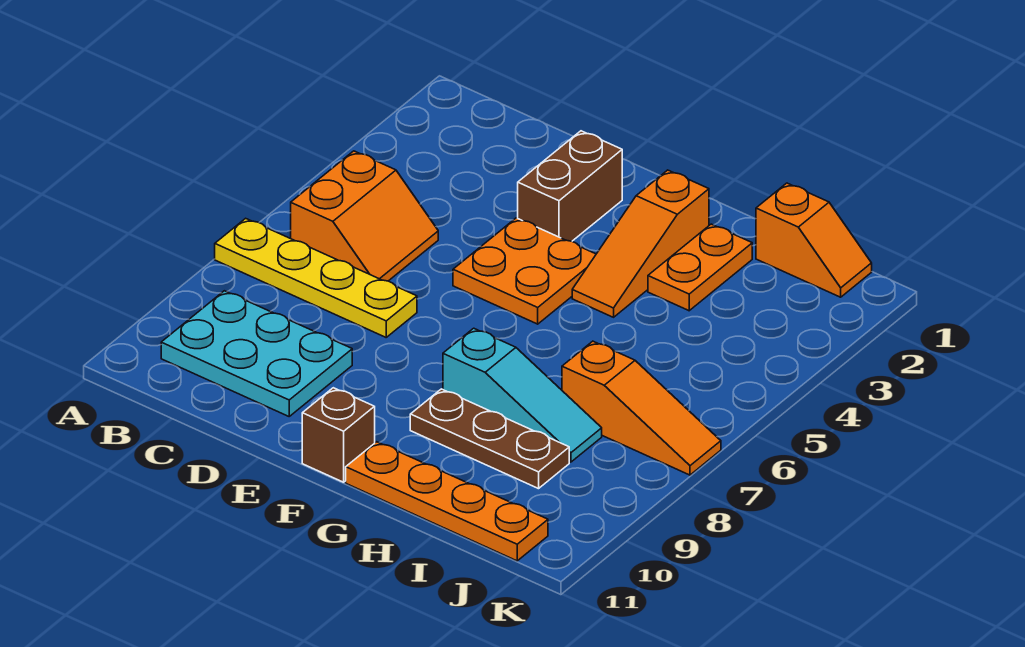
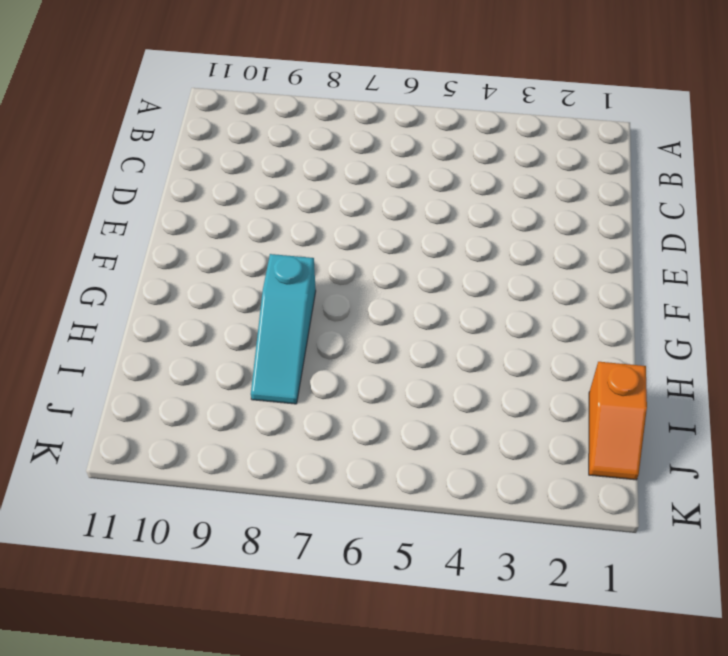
none -> yellow plate A7:D7 level 1
none -> orange slope B5:C6 level 1 top B
none -> cyan plate B9:D10 level 1

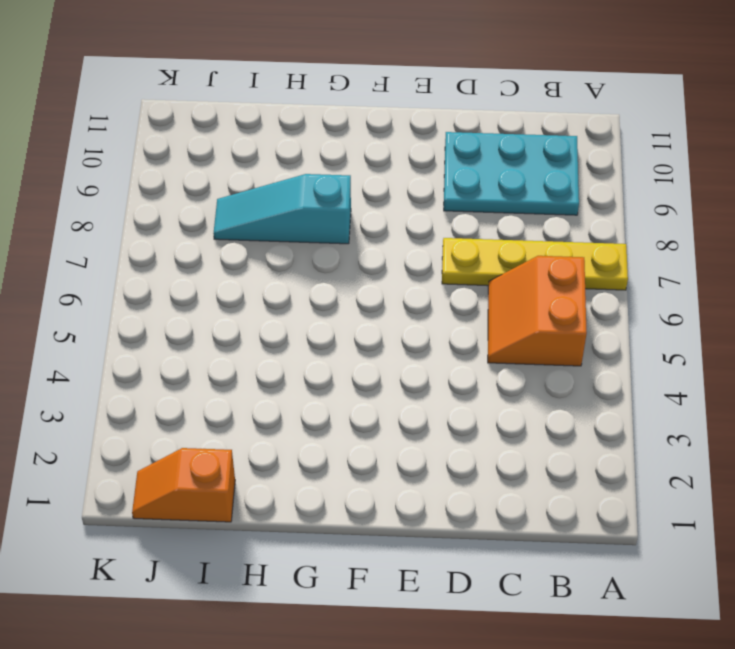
none -> brown brick E2:E3 level 1
none -> orange plate E4:F5 level 1
none -> brown brick F11 level 1

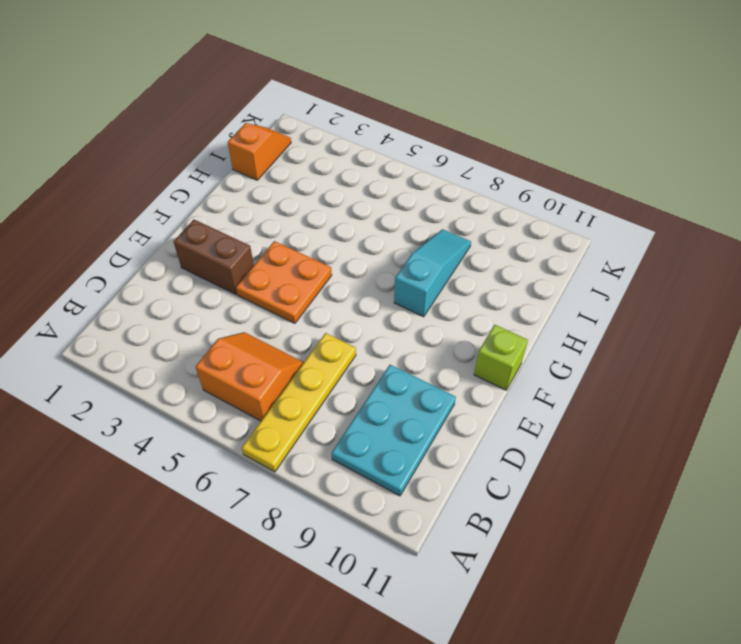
lime brick F11 level 1 -> brown brick F11 level 1
none -> orange slope G2:G4 level 1 top 2
none -> brown plate G9:I9 level 1
none -> orange plate G11:J11 level 1

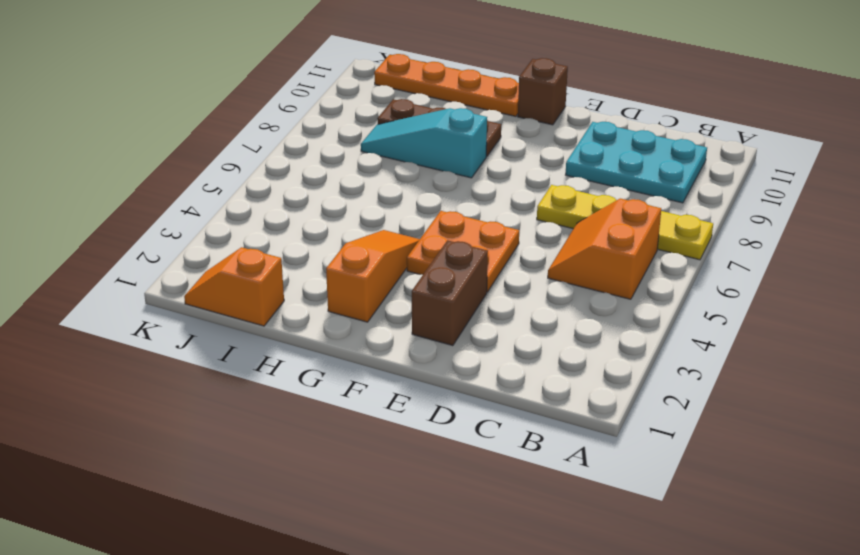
none -> orange plate H2:H3 level 1
none -> orange slope I7:K7 level 1 top I

